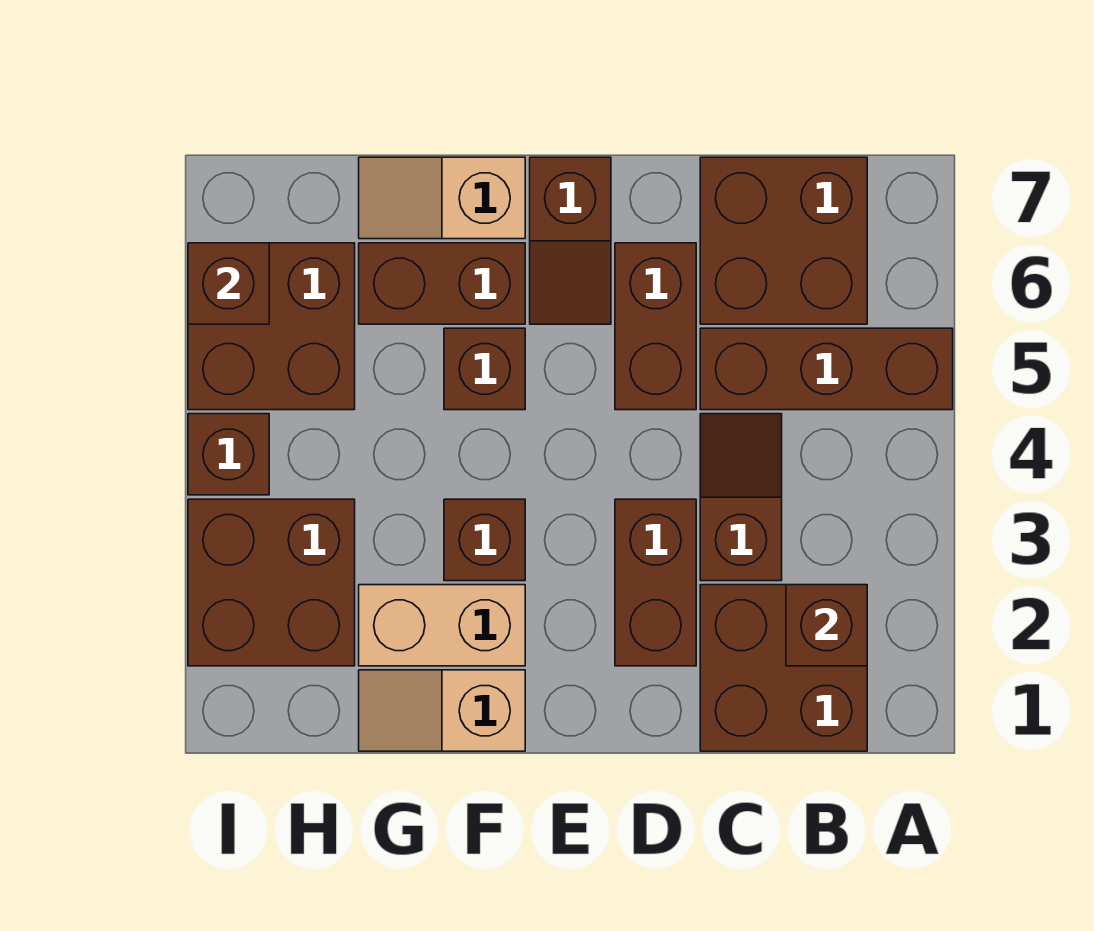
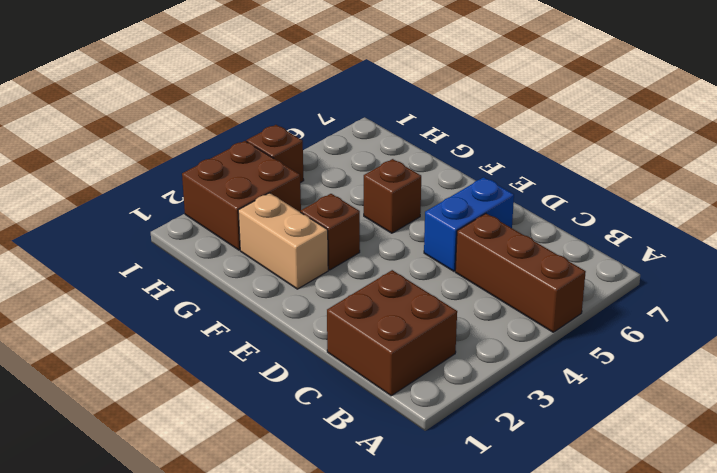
blue brick D5:D6 level 1 -> brown brick D5:D6 level 1
none -> brown brick B6:C7 level 1
none -> brown slope C3:C4 level 1 top 3
none -> brown brick D2:D3 level 1

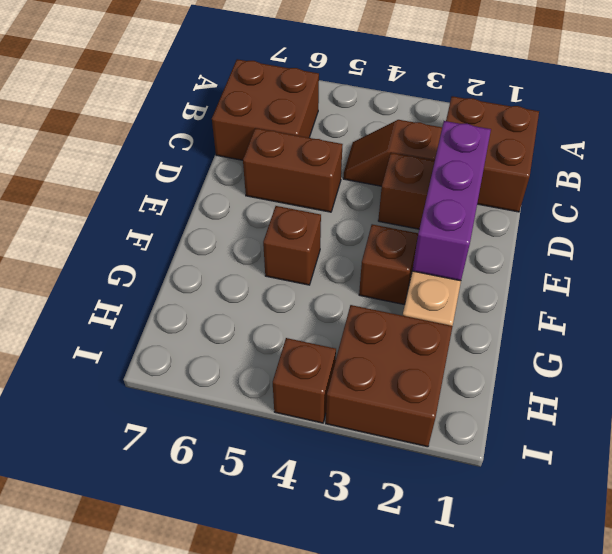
purple brick D2:F2 level 2 -> none
none -> brown brick A5:C5 level 1
none -> brown slope E6:E7 level 1 top 7
none -> tan slope F1:G1 level 1 top F

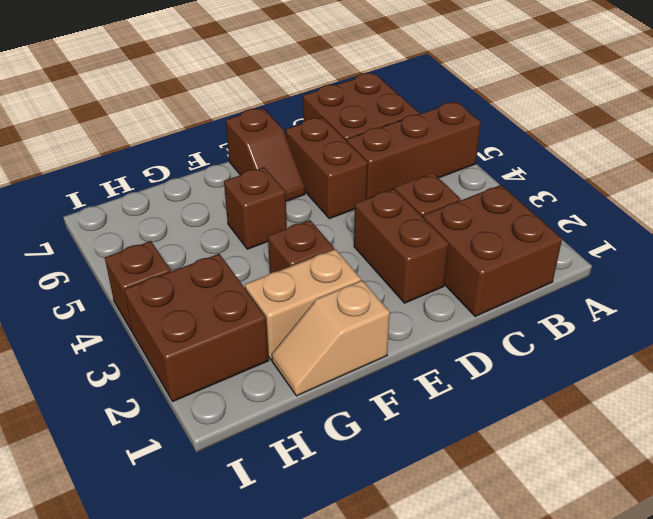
none -> brown brick F6:G6 level 1
none -> tan slope F7:G7 level 1 top F
none -> brown brick H5:I6 level 1

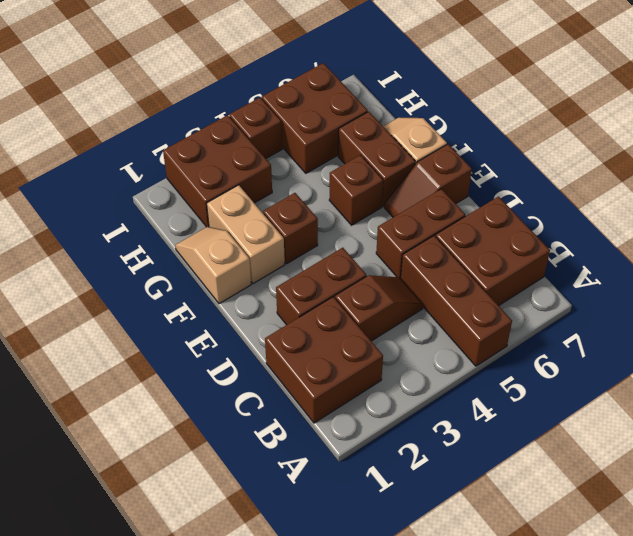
none -> brown brick B2 level 2
none -> brown brick I6 level 2

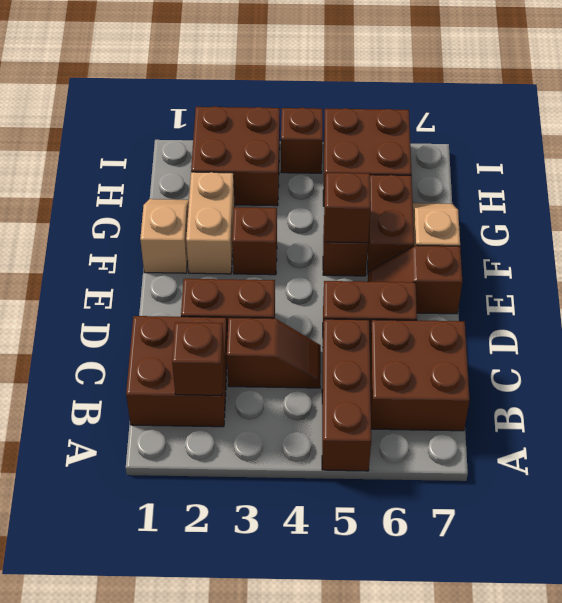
brown brick F5 level 2 -> brown brick I6 level 2

